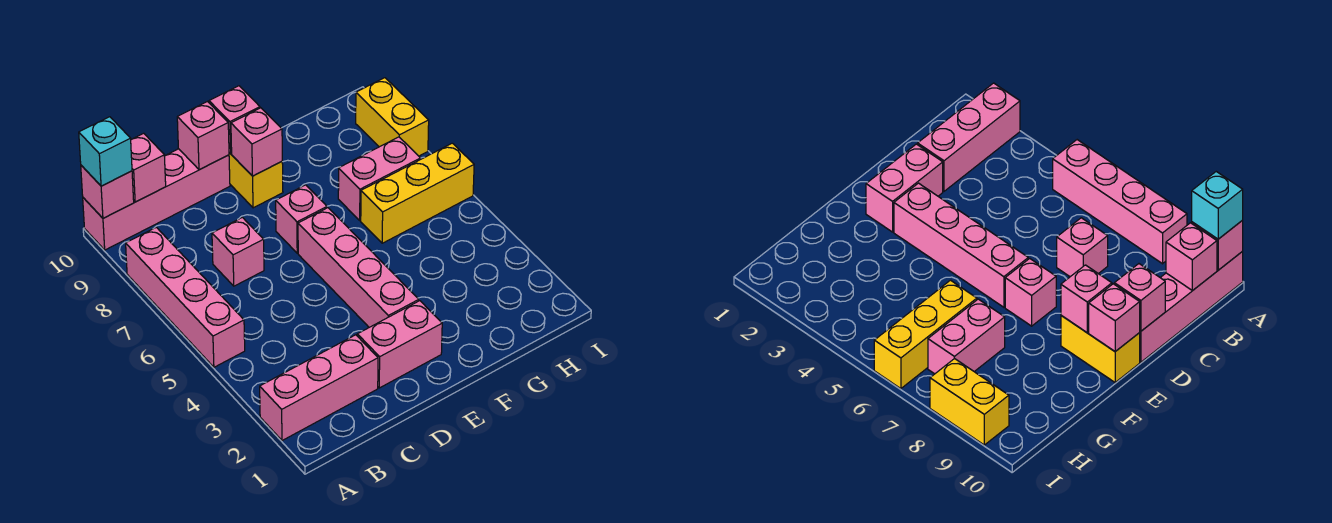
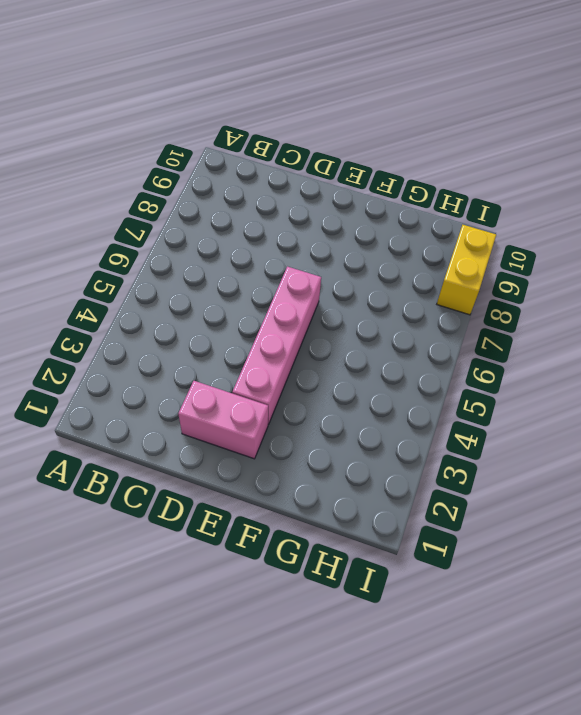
none -> pink brick A2:C2 level 1
none -> pink brick A5:A8 level 1
none -> pink brick A10:D10 level 1

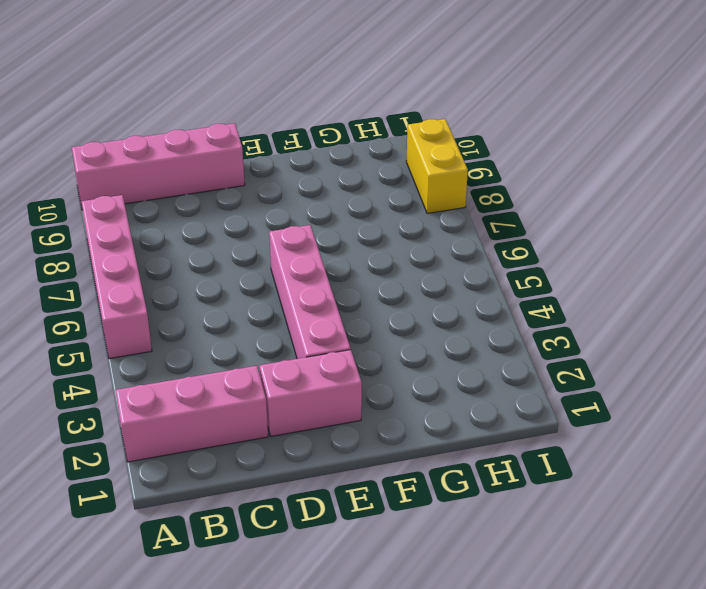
none -> pink brick C7 level 1
none -> pink brick E7 level 1
none -> yellow brick E9:E10 level 1

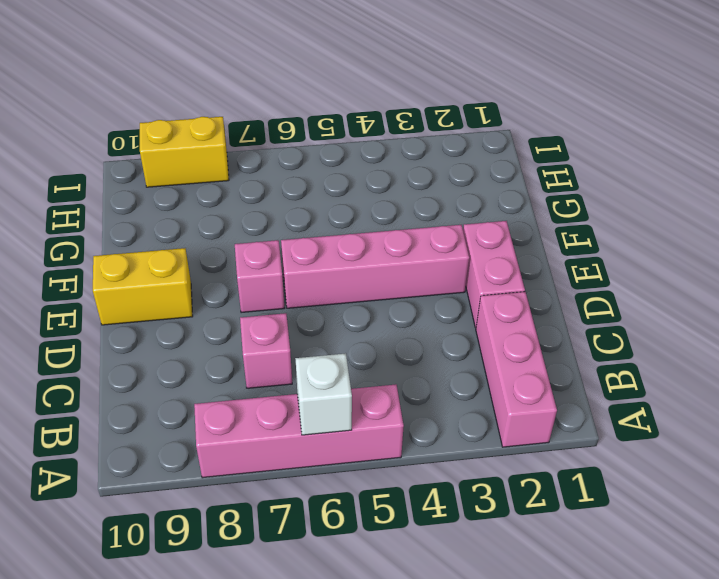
white brick A6 level 2 -> none
none -> pink brick A10:D10 level 1
none -> yellow brick G6:I6 level 1
none -> pink brick G7:H7 level 1

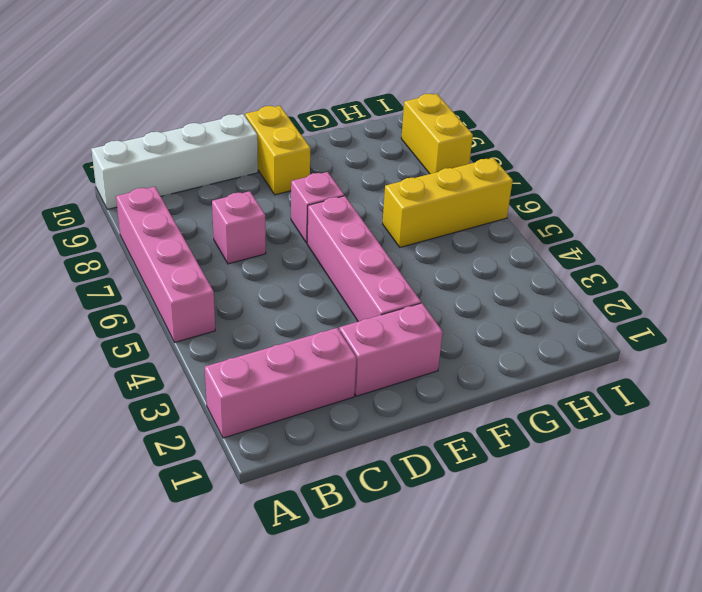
white brick A10:D10 level 1 -> pink brick A10:D10 level 1
none -> pink brick G7:H7 level 1
none -> pink brick A10 level 2
none -> pink brick B10 level 2

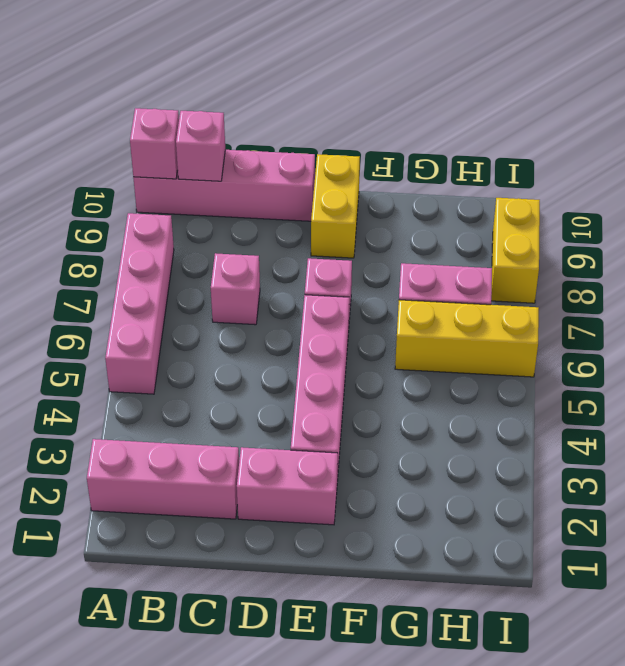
none -> pink brick D10 level 2
none -> pink brick E9 level 2
none -> pink brick E10 level 2

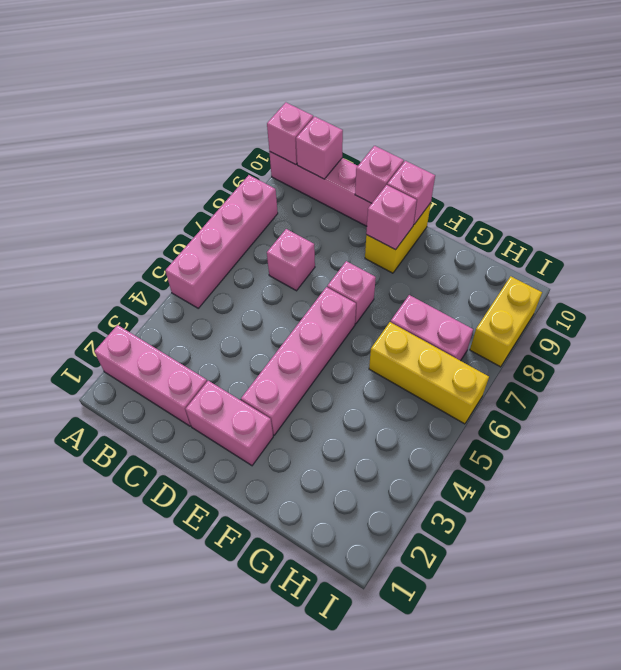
none -> cyan brick A10 level 3

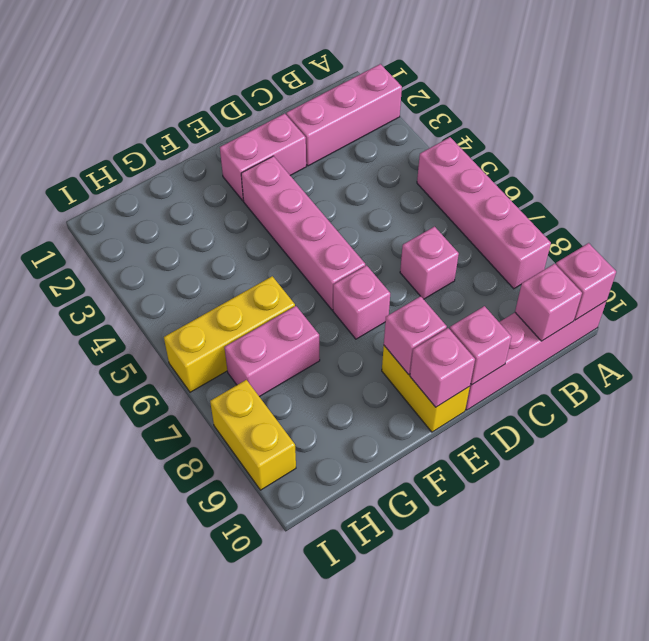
none -> cyan brick A10 level 3

